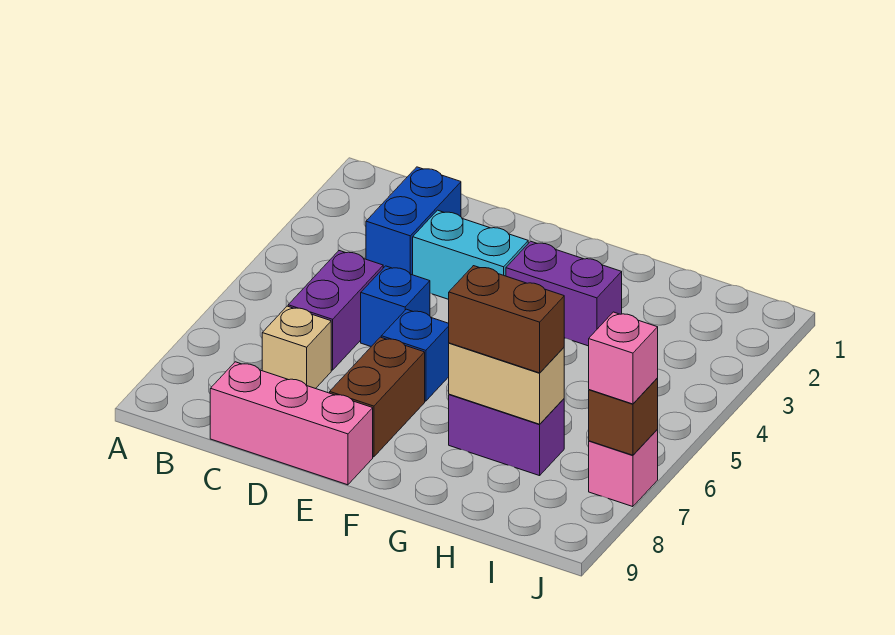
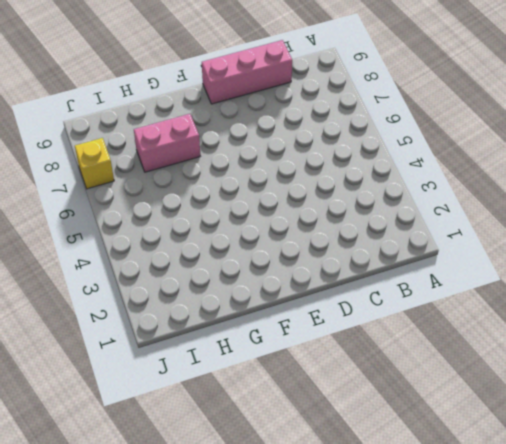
pink brick G7:H7 level 1 -> purple brick G7:H7 level 1
yellow brick J7 level 1 -> pink brick J7 level 1
none -> blue brick C2:C3 level 1
none -> purple brick C5:C6 level 1
none -> tan brick C7 level 1

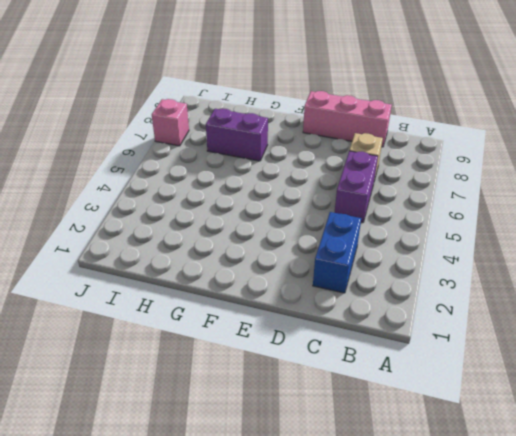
none -> cyan brick D3:E3 level 1
none -> blue brick D5 level 1
none -> blue brick E6 level 1

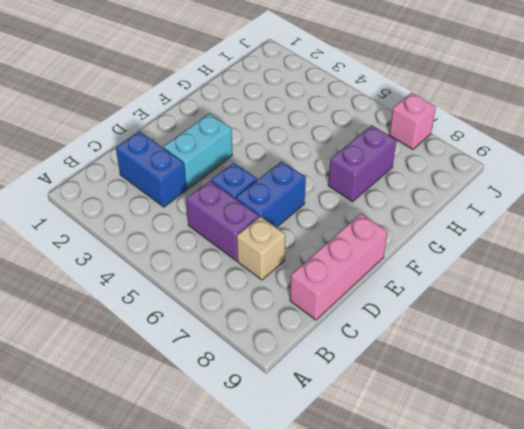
blue brick D6:E6 level 1 -> blue brick E6 level 1
none -> brown brick E7:E8 level 1
none -> purple brick F3:G3 level 1
none -> tan brick G7:H7 level 2

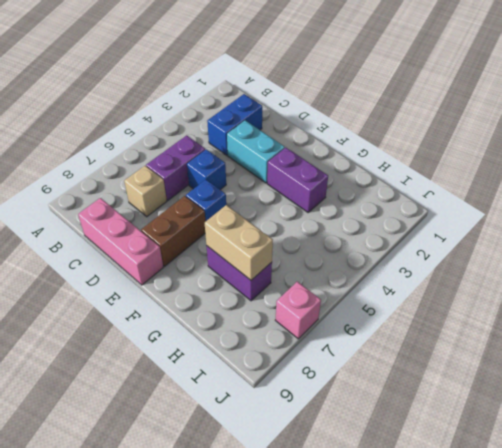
none -> brown brick J7 level 2
none -> brown brick G7:H7 level 3
none -> pink brick J7 level 3

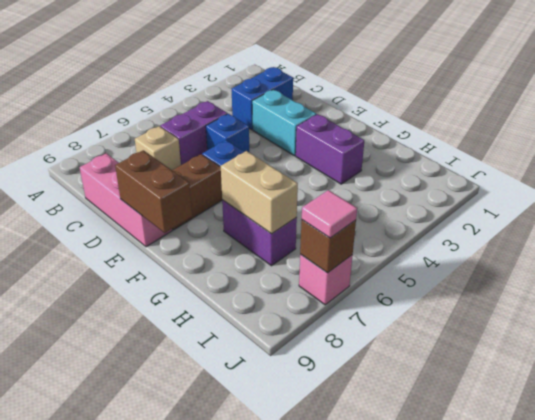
brown brick E9:F9 level 2 -> brown brick G7:H7 level 3
pink tile J7 level 3 -> pink brick J7 level 3

